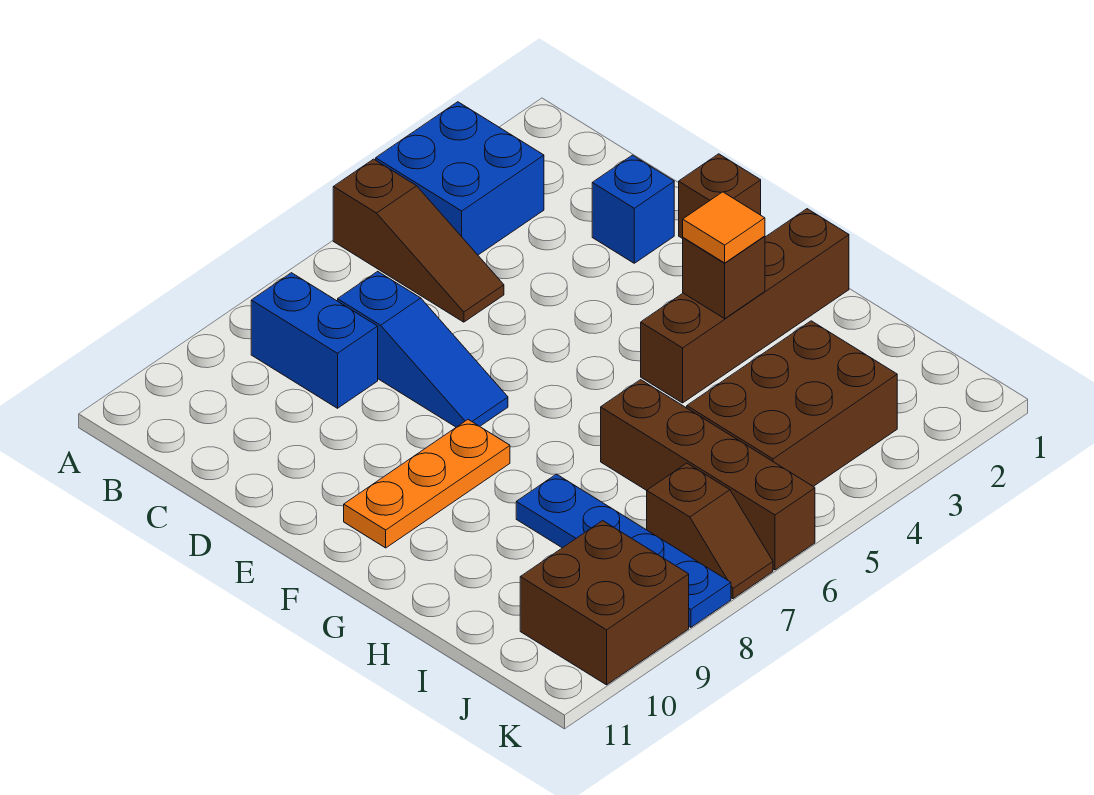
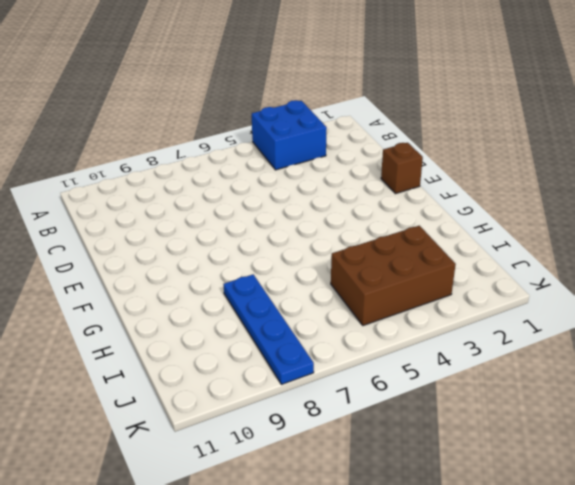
none -> brown slope A5:C5 level 1 top A
none -> blue brick B8:C8 level 1
none -> blue slope C7:E7 level 1 top C

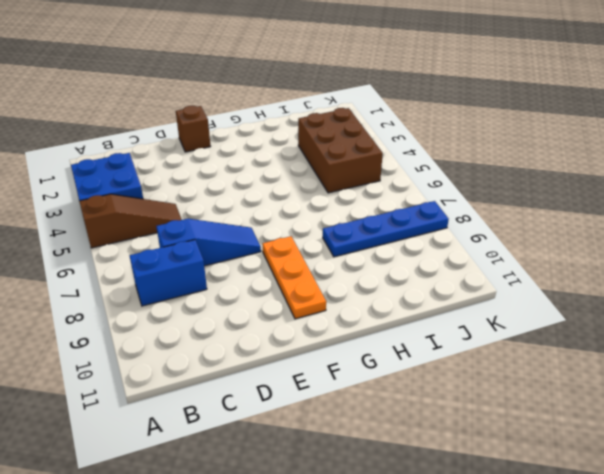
none -> blue brick D2 level 1
none -> brown brick G1:G4 level 1
none -> brown brick H6:K6 level 1

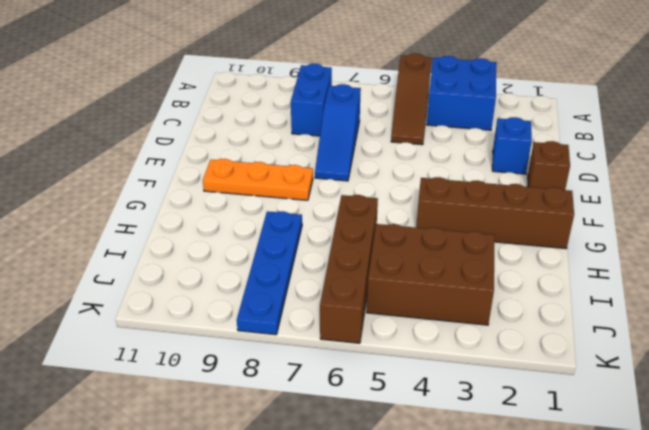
none -> brown slope J7:K7 level 1 top J
none -> brown brick J9:K10 level 1
none -> brown brick G3 level 2

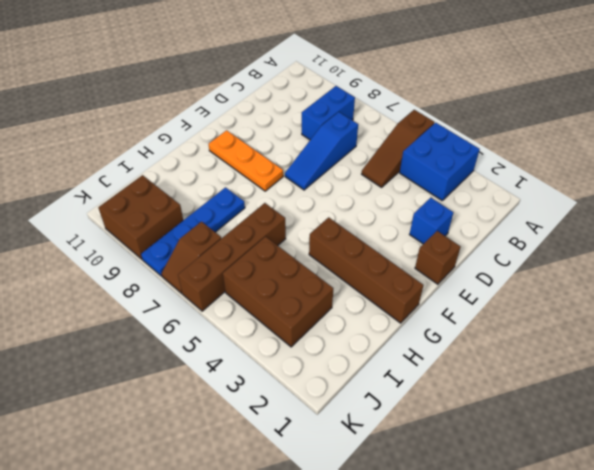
none -> brown brick G3 level 2
none -> orange tile G3 level 3

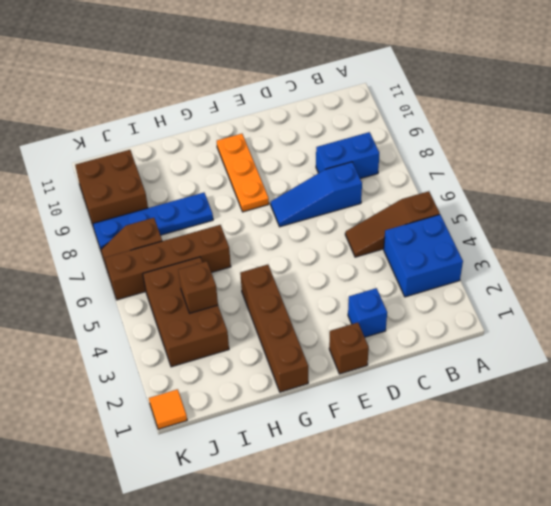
brown brick I4 level 2 -> brown brick G3 level 2
orange tile K1 level 1 -> orange tile G3 level 3

